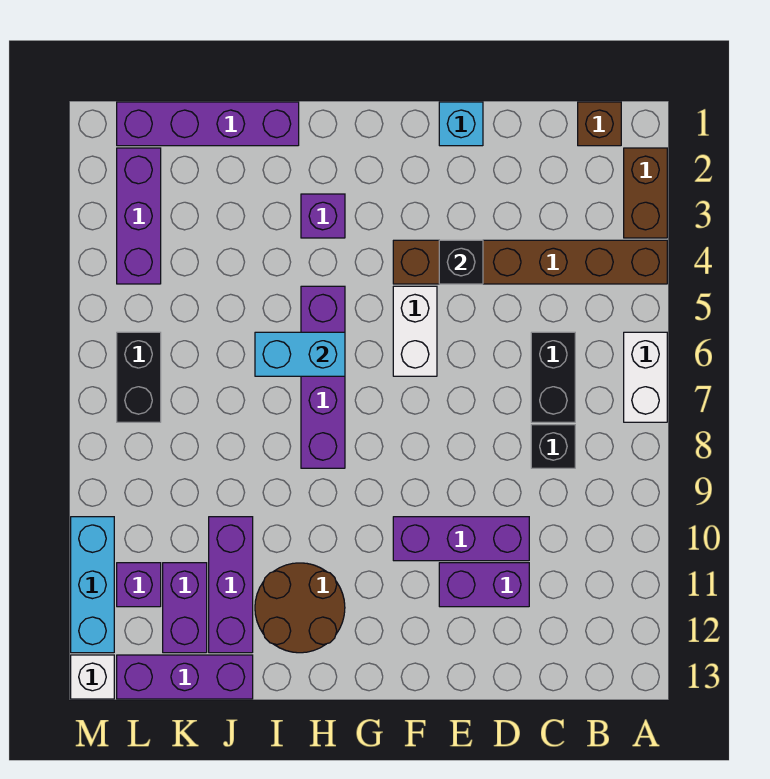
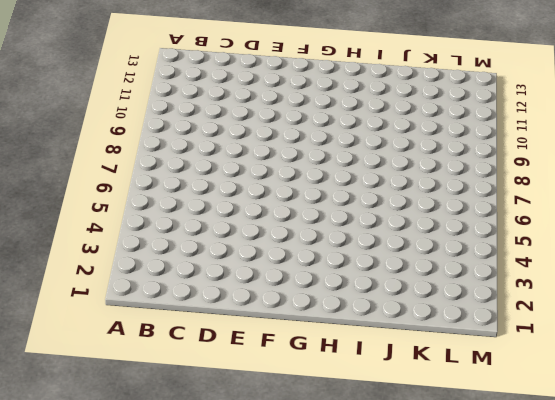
none -> brown brick A2:A3 level 1
none -> brown brick A4:F4 level 1
none -> white brick A6:A7 level 1

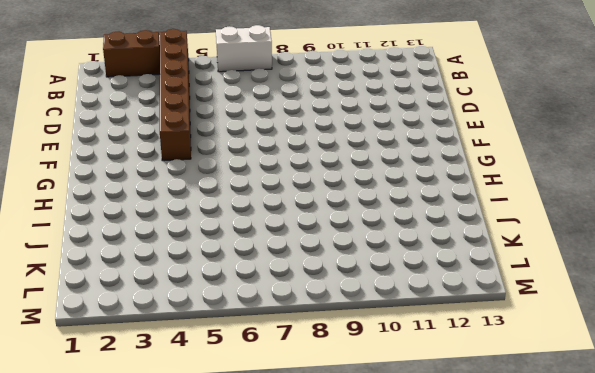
none -> brown brick B1 level 1
none -> black brick C6:C7 level 1
none -> black brick C8 level 1

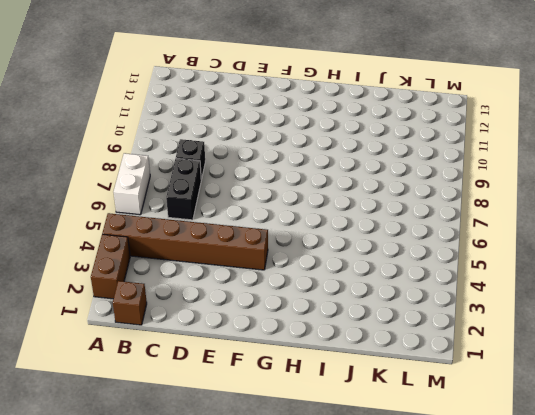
none -> purple brick D10:F10 level 1
none -> purple brick D11:E11 level 1
none -> cyan brick E1 level 1

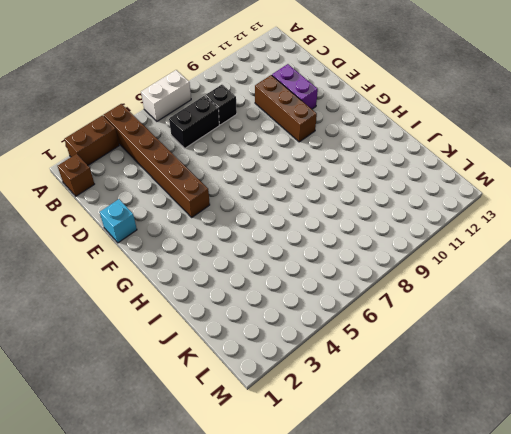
brown brick D10:F10 level 1 -> purple brick D10:F10 level 1
none -> white brick F5:F6 level 1
none -> purple brick H3 level 1
none -> purple brick H5:H8 level 1

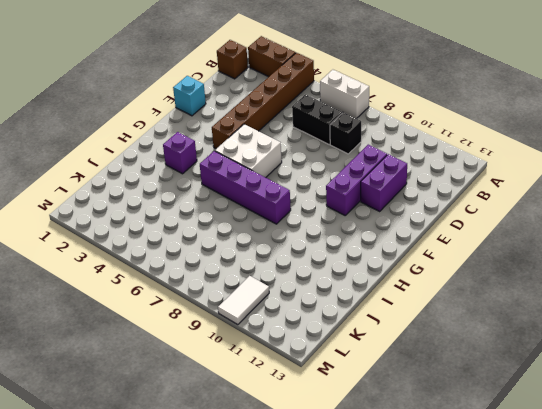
white brick F5:G6 level 1 -> white brick F5:F6 level 1
white tile L10:M10 level 1 -> cyan brick M10:M12 level 1
none -> brown round brick H11:I12 level 1
none -> purple brick I1:L1 level 1
none -> purple brick J10:J12 level 1

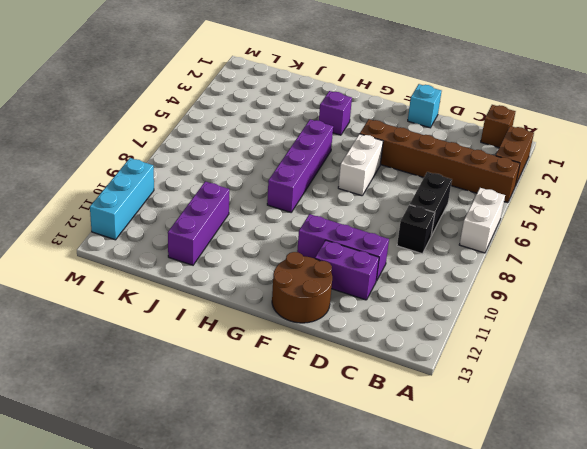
brown round brick E12:F13 level 1 -> brown round brick H11:I12 level 1
none -> purple brick I1:L1 level 1
none -> purple brick J13:L13 level 1
none -> purple brick K11:K12 level 1

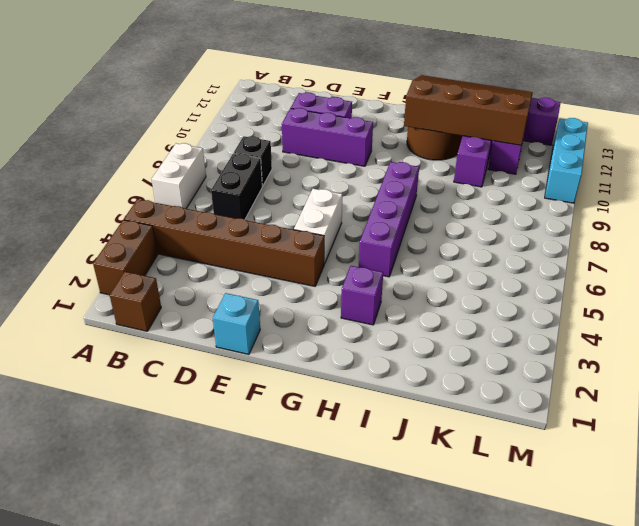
brown slope H11:K13 level 2 top 11 -> none
none -> purple brick I1:L1 level 1
none -> purple brick L2:L4 level 1
none -> black brick L6:L7 level 1

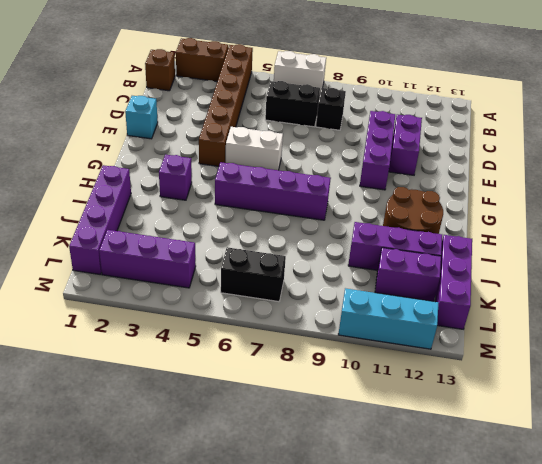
none -> purple brick L11 level 1
none -> white brick M13 level 1
none -> black brick E4 level 2

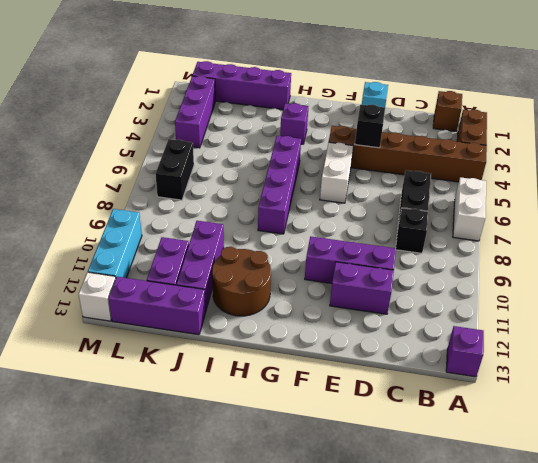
purple brick A13 level 1 -> purple brick L11 level 1
none -> cyan brick H6:I6 level 2

